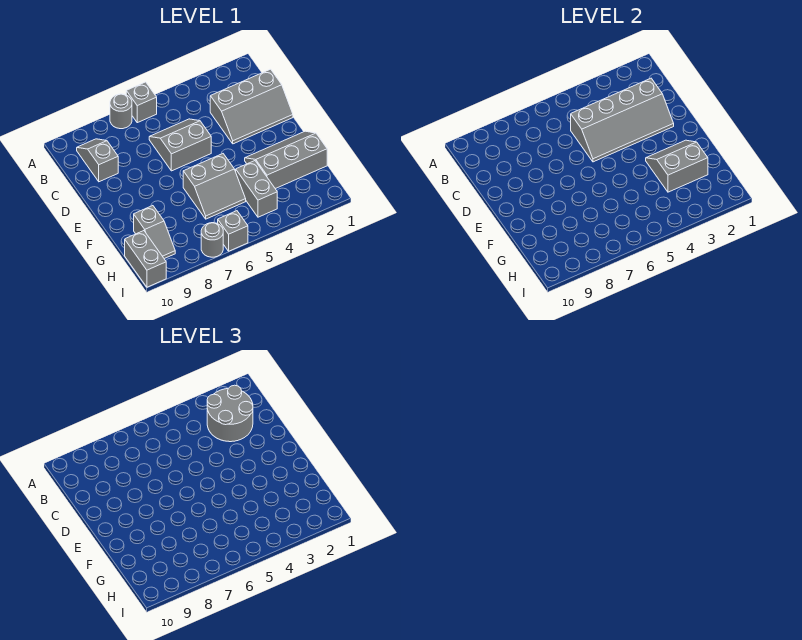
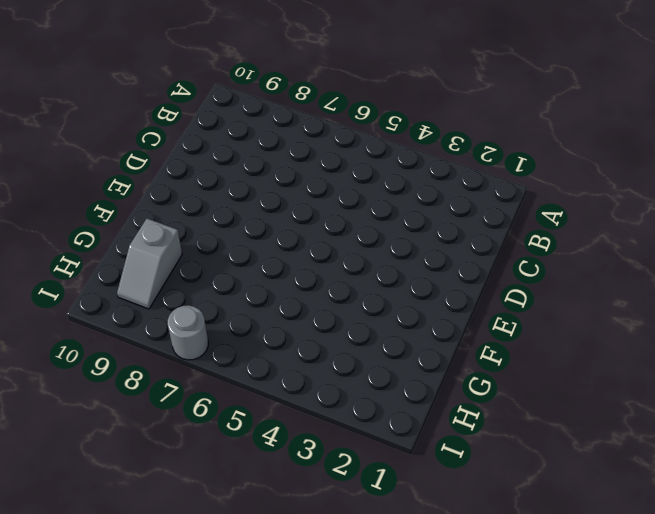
none -> grey brick A6 level 1
none -> grey round brick A7 level 1
none -> grey slope B9:C9 level 1 top C

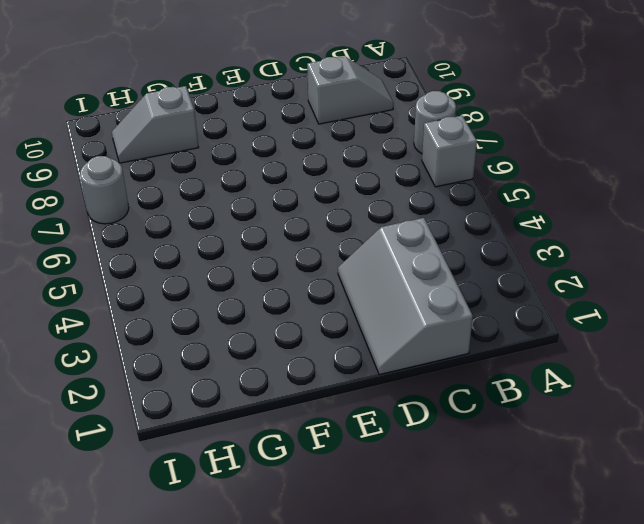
none -> grey slope C5:D6 level 1 top D
none -> grey slope F1:G3 level 1 top G
none -> grey slope F5:G6 level 1 top F

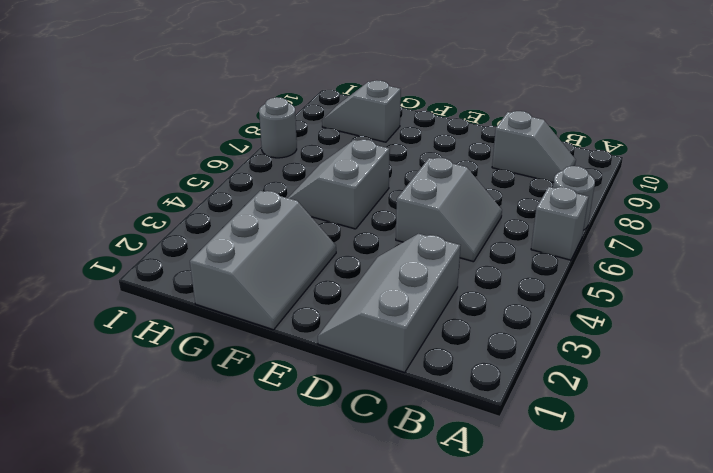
none -> grey brick G4:H4 level 1
none -> grey brick H10:I10 level 1
none -> grey brick I6 level 1

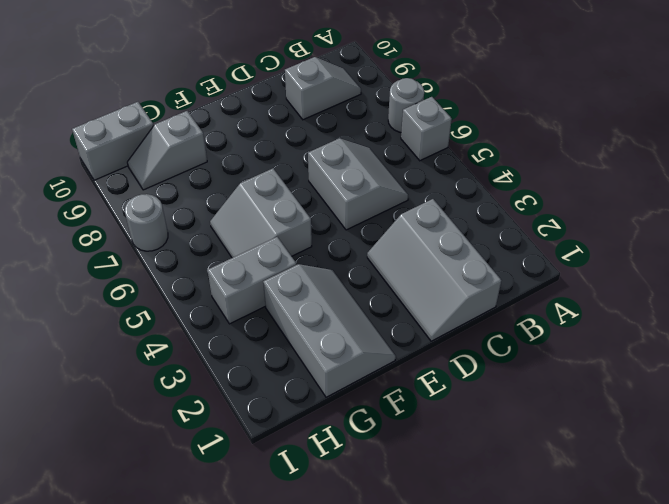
none -> grey brick I6 level 1
none -> grey slope C2:D5 level 2 top C
none -> grey slope F2:G3 level 2 top G

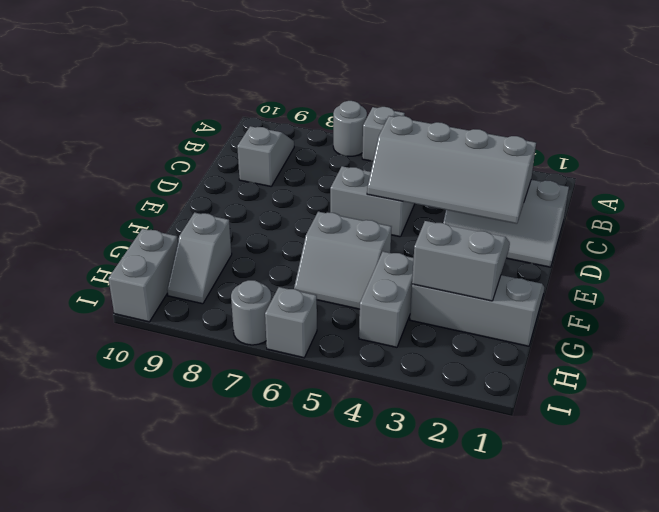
none -> grey round brick B2:C3 level 3

